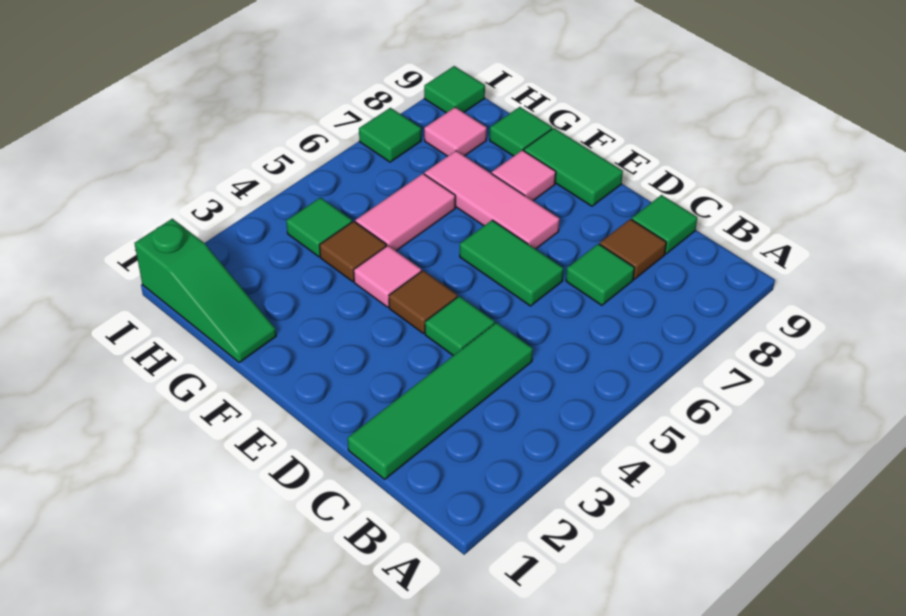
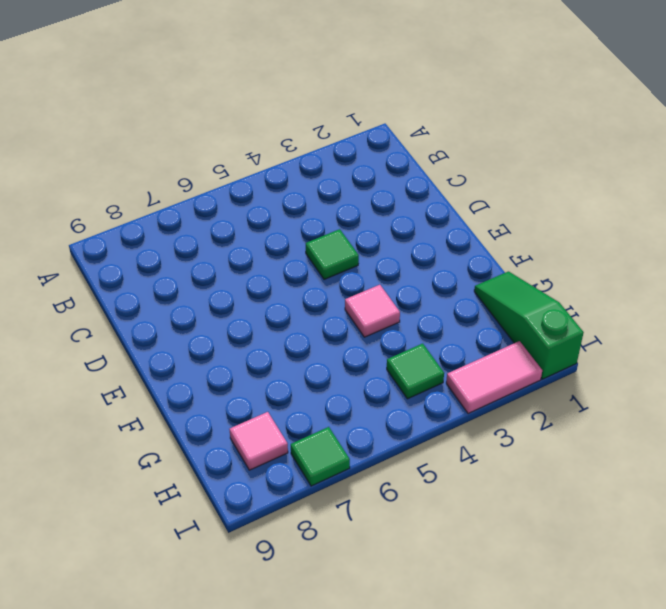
pink tile I2:I3 level 1 -> pink tile G5:G6 level 1
none -> green tile C1:C4 level 1
none -> green tile C7 level 1
none -> brown tile C8 level 1

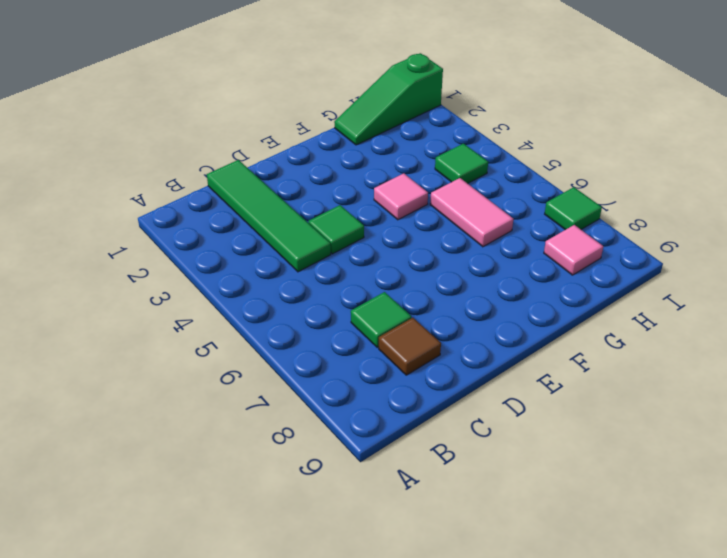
none -> green tile C9 level 1
none -> green tile D6:E6 level 1
none -> brown tile E4 level 1

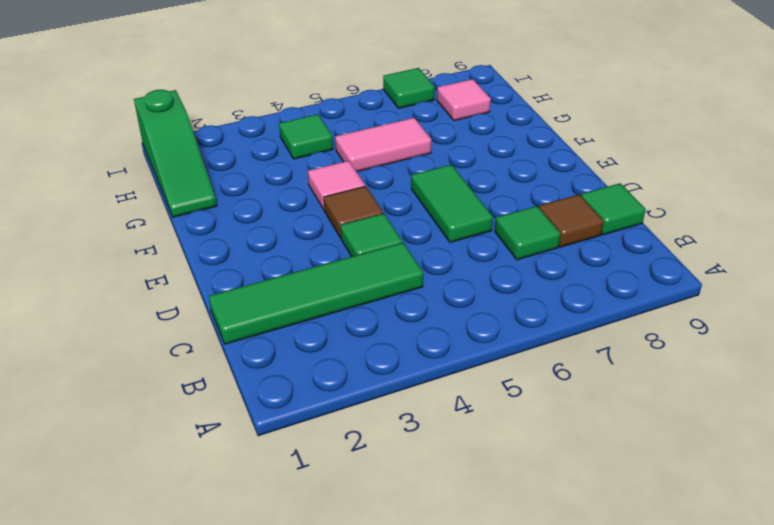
none -> pink tile E7:G7 level 1
none -> green tile E9:F9 level 1
none -> pink tile F8 level 1

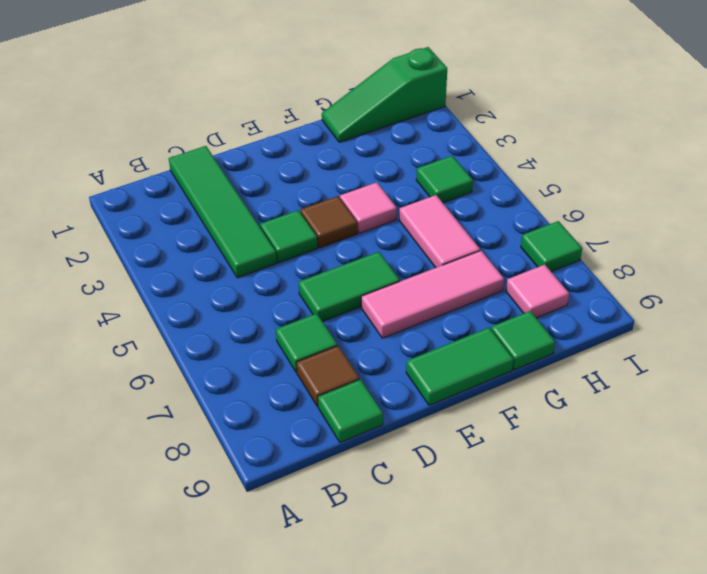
none -> pink tile F8 level 1
none -> brown tile G4 level 1
none -> green tile I9 level 1

